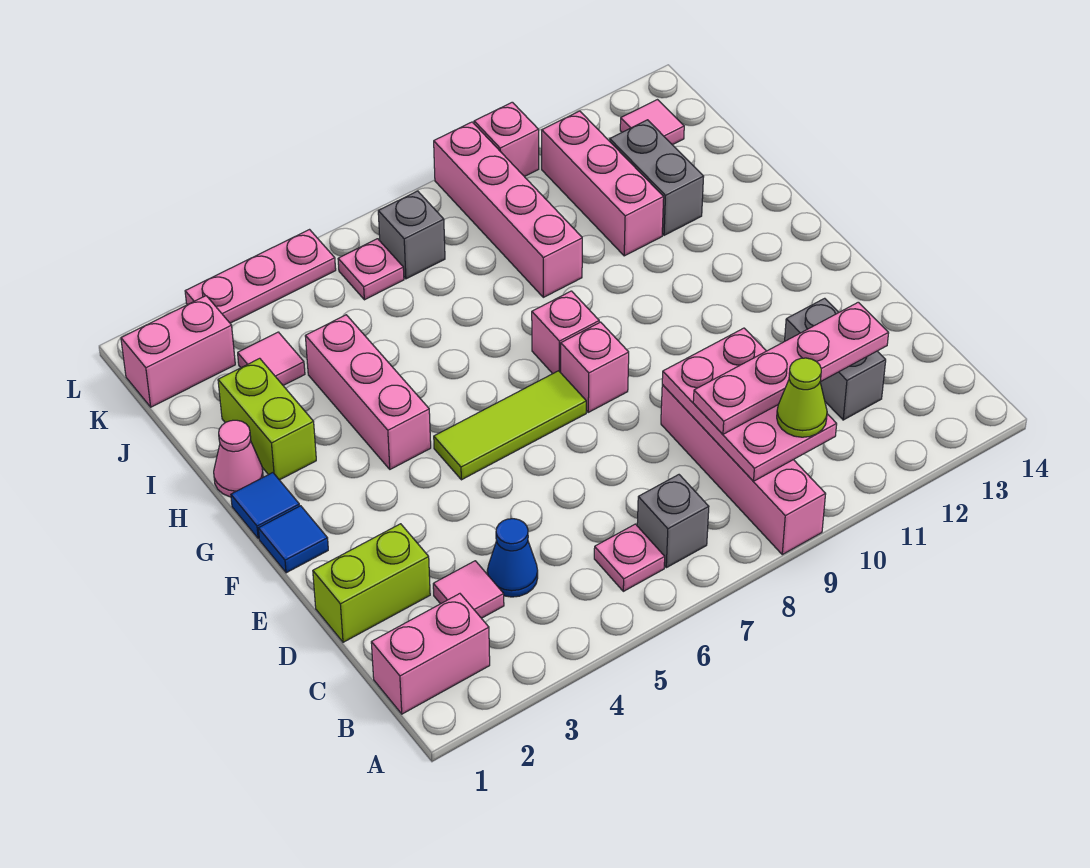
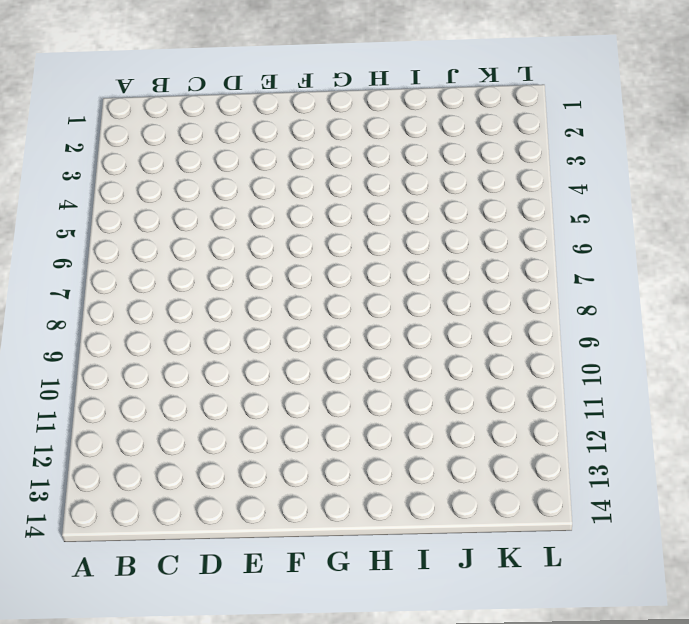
none -> pink brick A9:D9 level 1
none -> pink brick B1:B2 level 1
none -> pink plate B6 level 1

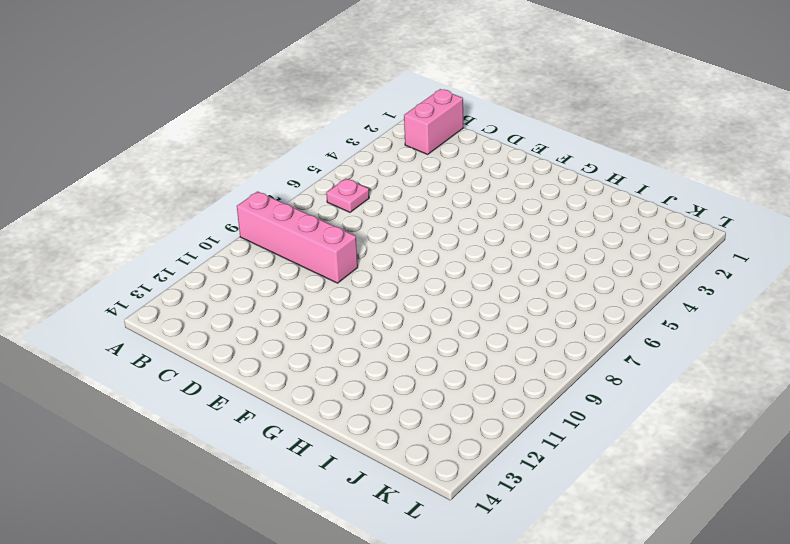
none -> grey brick B7 level 1
none -> pink tile C3 level 1
none -> blue cone C4 level 1

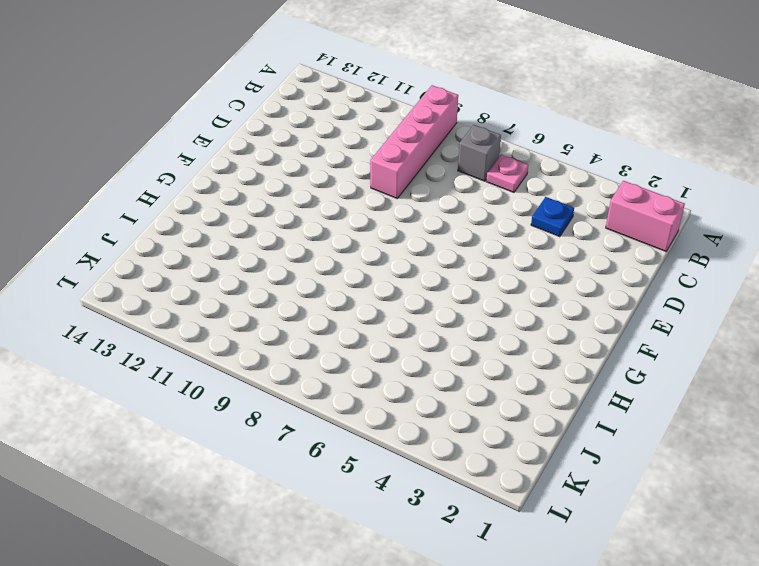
blue plate C4 level 1 -> blue cone C4 level 1
none -> pink tile C3 level 1
none -> grey brick C12:D12 level 1
none -> lime brick D1:D2 level 1

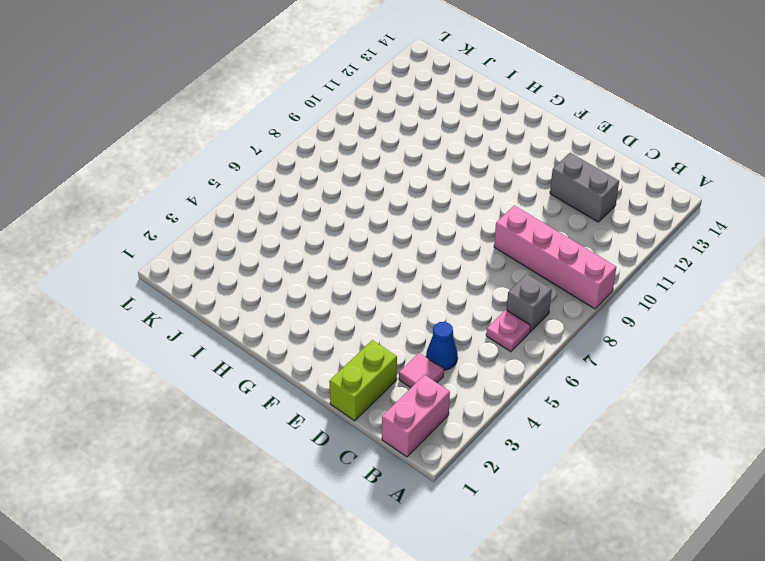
none -> blue tile F1 level 1
none -> lime tile F5:F7 level 1
none -> pink brick F8 level 1

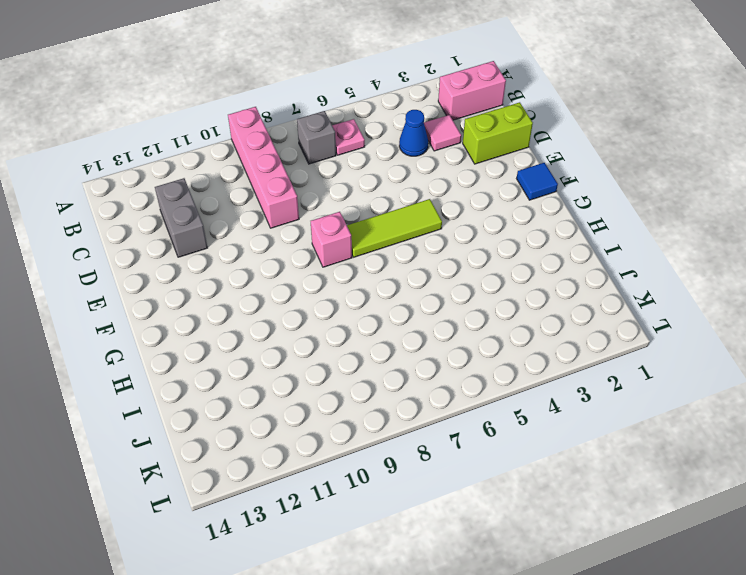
none -> blue tile G1 level 1
none -> pink brick G4:I4 level 1
none -> pink brick G8 level 1

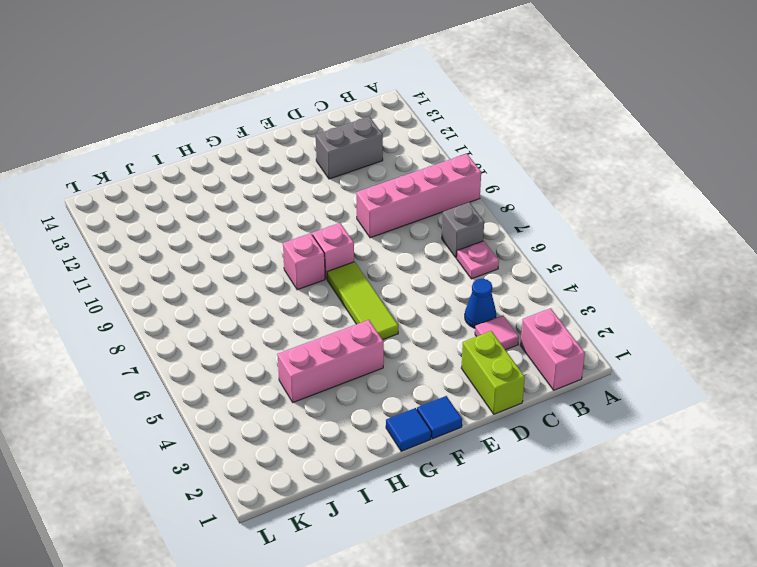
none -> pink cone H1 level 1
none -> lime brick H2:I2 level 1
none -> pink brick I9:L9 level 1

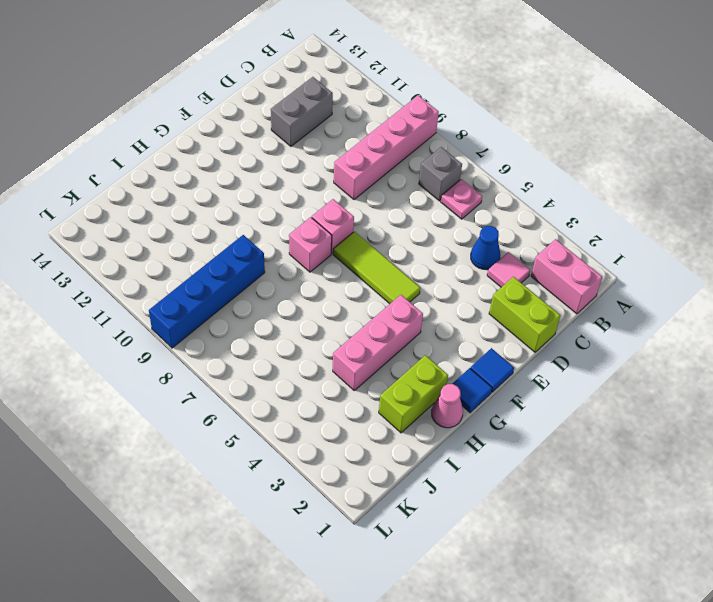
blue brick I9:L9 level 1 -> pink brick I9:L9 level 1
none -> pink brick I11:K11 level 1
none -> grey brick I12:J12 level 1
none -> pink tile J3 level 1

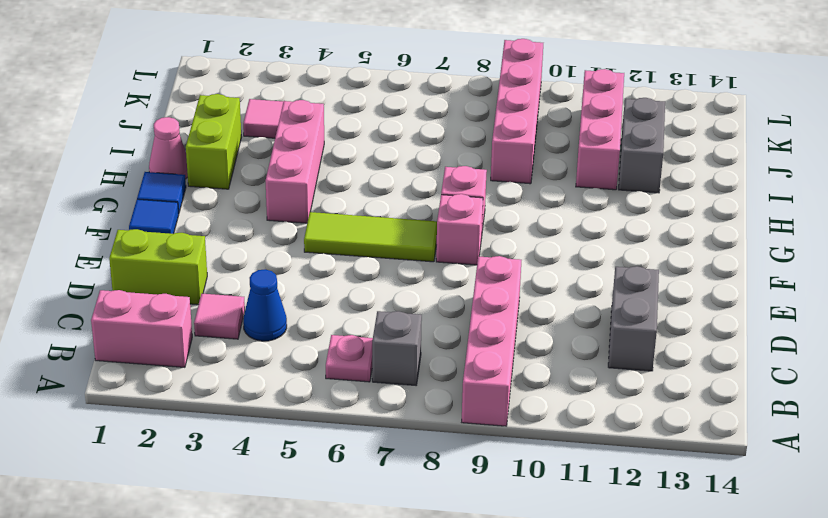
none -> pink brick K1:K2 level 1
none -> pink plate K6 level 1
none -> grey brick K7 level 1

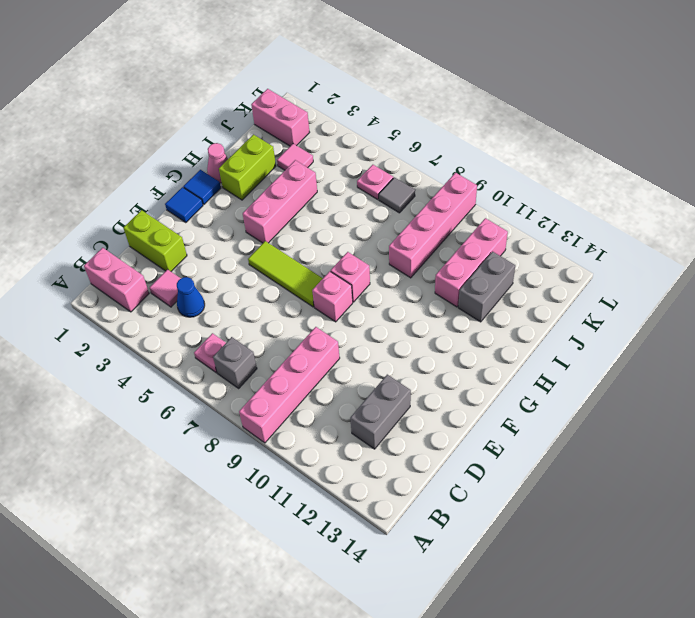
grey tile K7 level 1 -> grey brick K7 level 1
none -> pink tile K13 level 1
none -> pink plate L3:L5 level 1
none -> pink brick L10 level 1

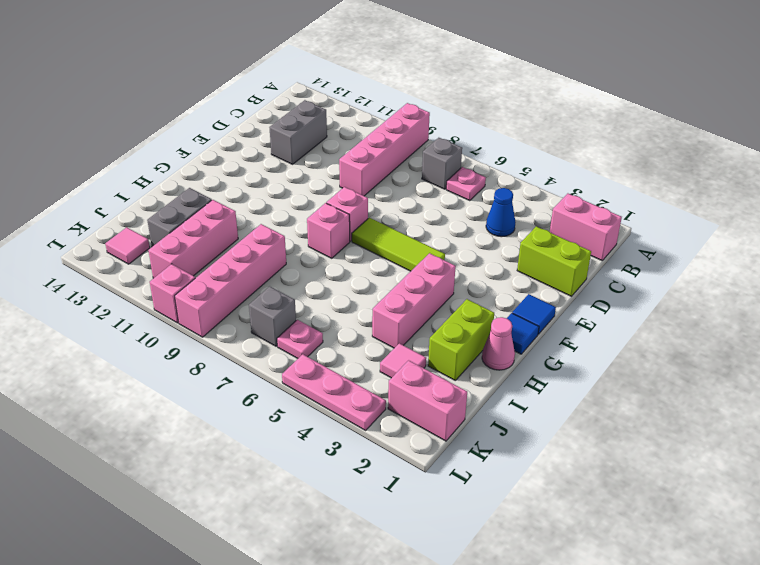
none -> pink tile C3 level 1
none -> pink plate B9:D10 level 2
none -> lime cone B10 level 3

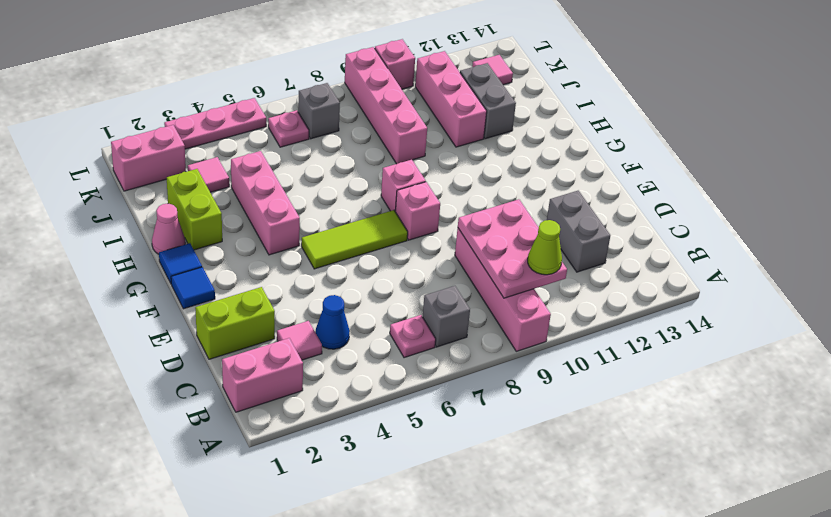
none -> pink plate C9:C12 level 3

